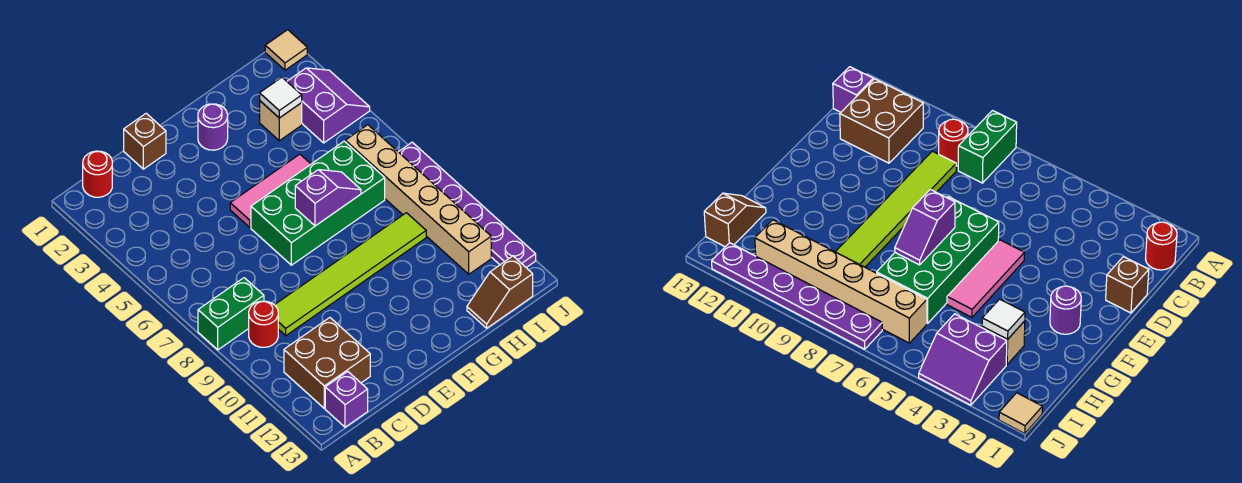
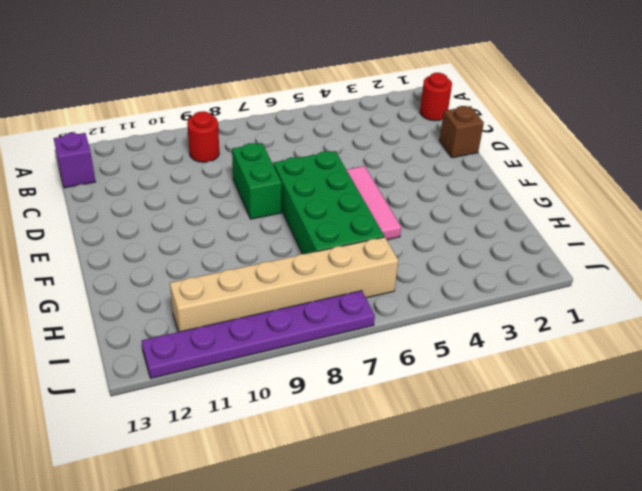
green brick D8:E8 level 1 -> green brick A8:B8 level 1
none -> brown brick B11:C12 level 1
none -> lime tile C9:H9 level 1
none -> purple round brick F2 level 1

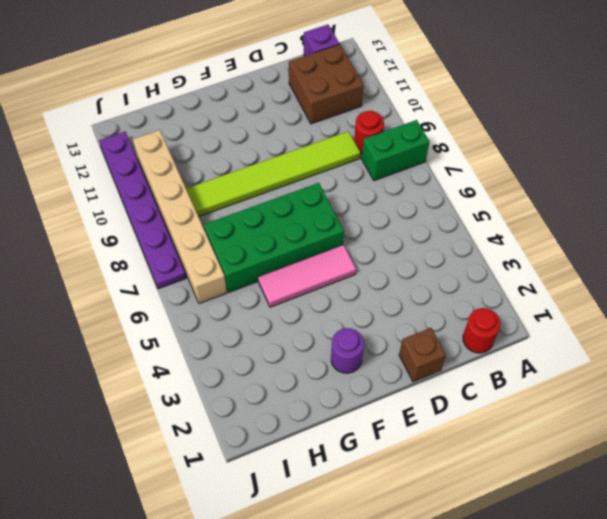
none -> tan brick H3 level 1
none -> brown slope H13:I13 level 1 top I
none -> purple slope I3:J4 level 1 top I

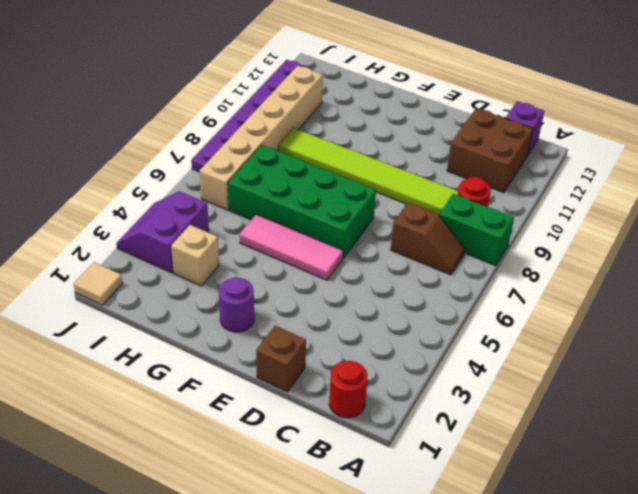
brown slope B7:C7 level 1 top C -> brown slope H13:I13 level 1 top I
none -> purple slope F7:G7 level 2 top F
none -> white tile H3 level 2

